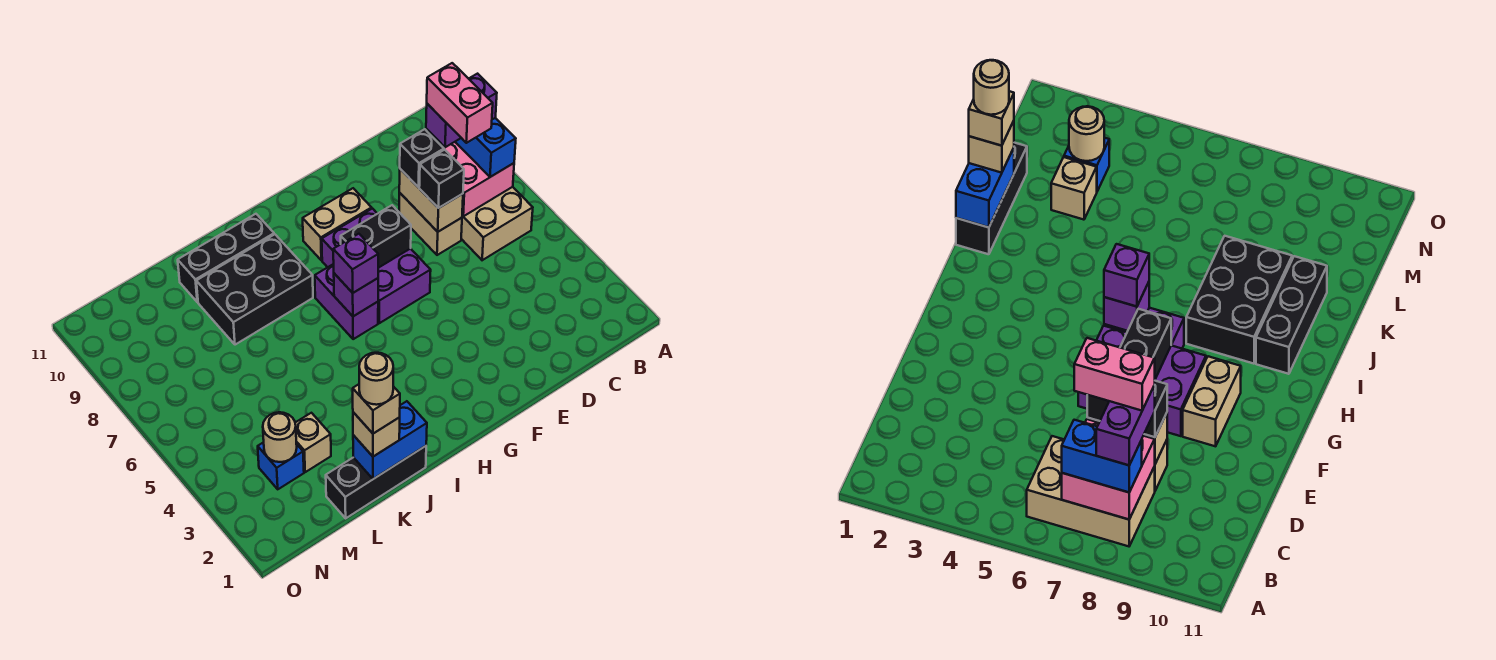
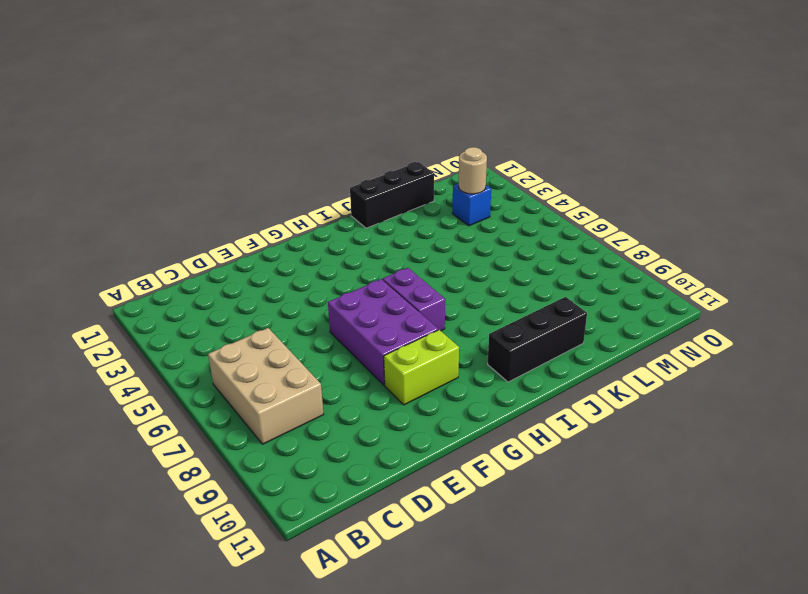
lime brick F9:G9 level 1 -> tan brick F9:G9 level 1
none -> tan brick D7:D8 level 1
none -> black brick I8:K9 level 1
none -> tan brick L3 level 1

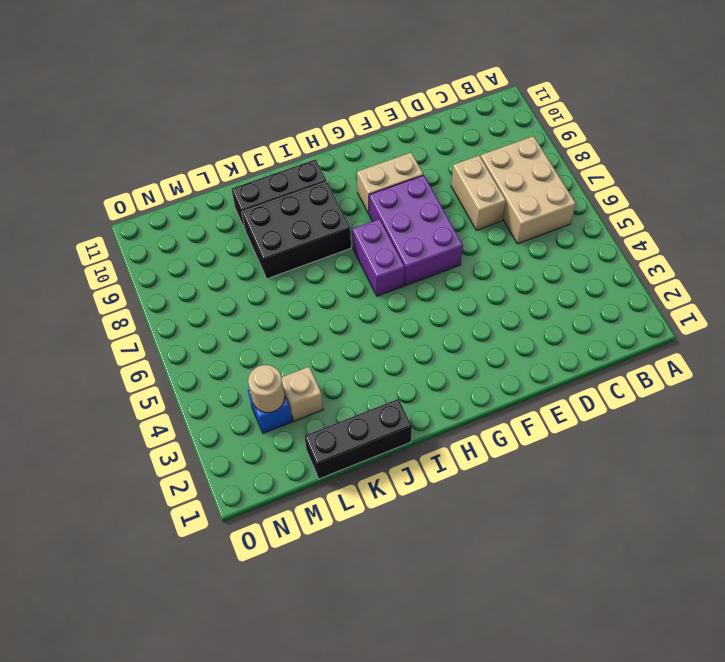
none -> pink brick B7:C8 level 2
none -> tan brick D7:D8 level 2
none -> black brick F7:G7 level 2

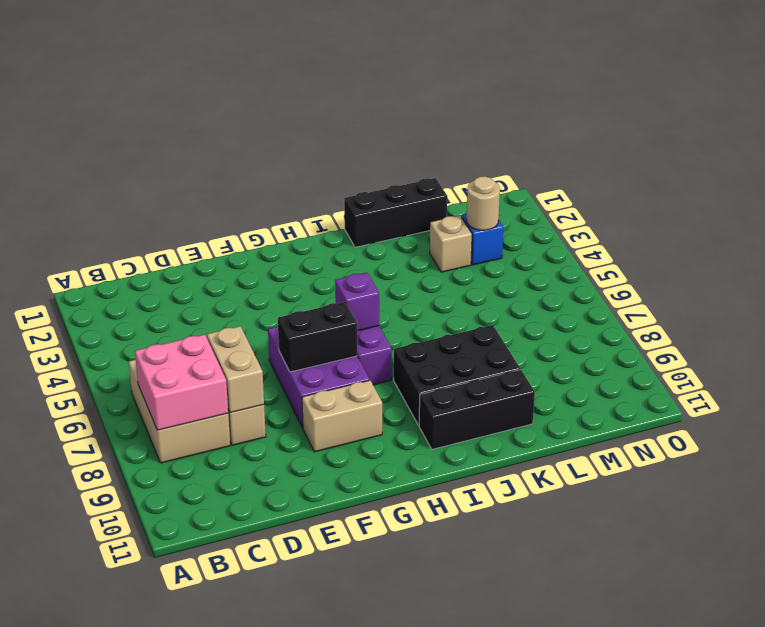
none -> blue brick J1:K1 level 2
none -> blue brick B7:B8 level 3
none -> black brick D7 level 3

